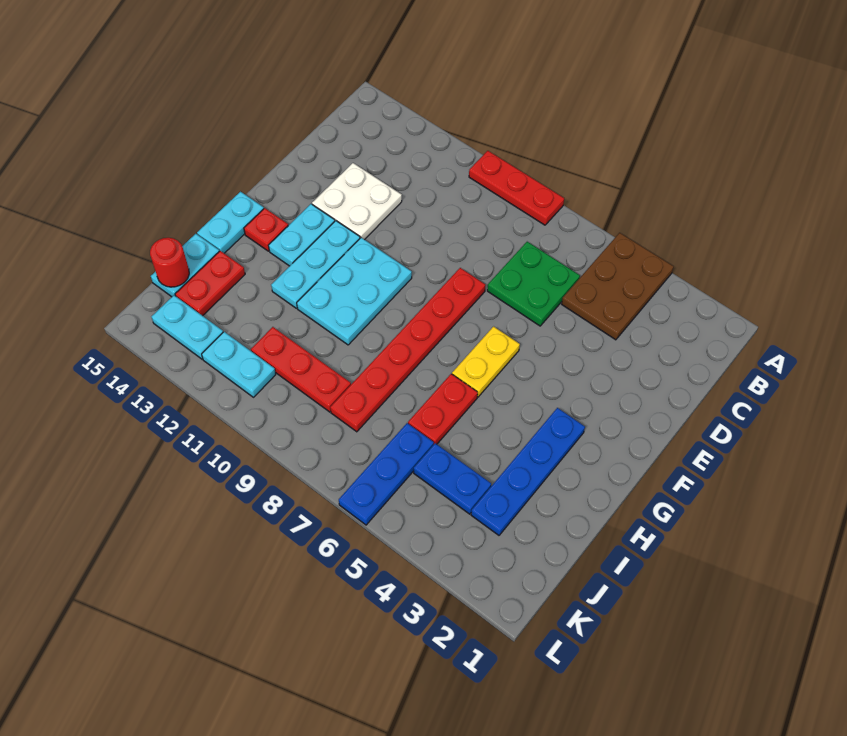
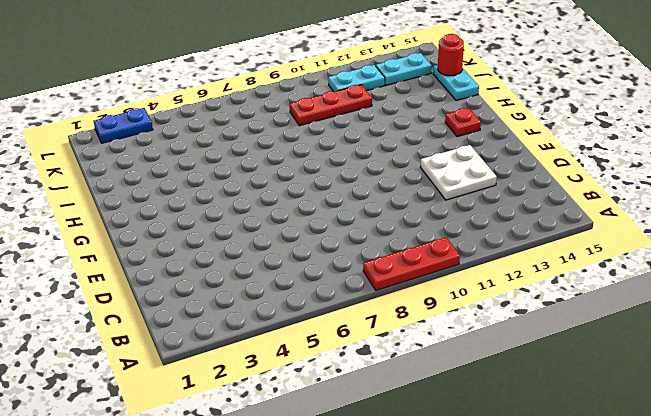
blue plate L2:L3 level 1 -> blue plate J4:J5 level 1
none -> brown plate A4:C5 level 1
none -> green plate C6:D7 level 1
none -> red plate E8:J8 level 1

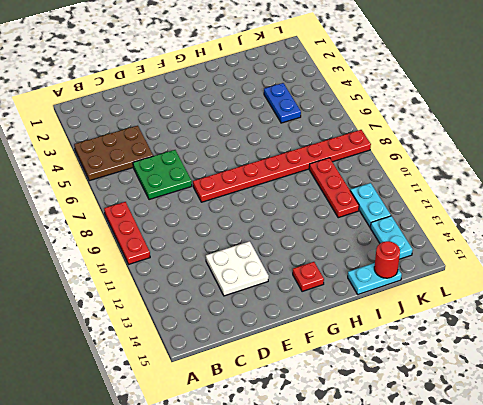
red plate E8:L8 level 1 -> red plate E8:J8 level 1
none -> yellow plate F6:G6 level 1
none -> cyan plate F10:H11 level 1
none -> cyan plate F12:H12 level 1

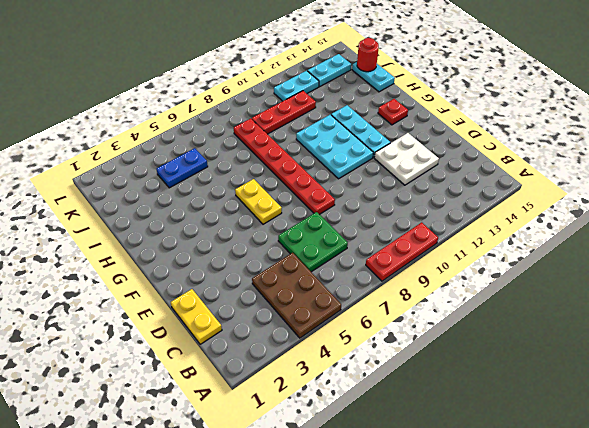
yellow plate C1:D1 level 1 -> none
none -> cyan plate F13:G13 level 1
none -> blue plate G3:J3 level 1
none -> cyan plate G15:H15 level 1

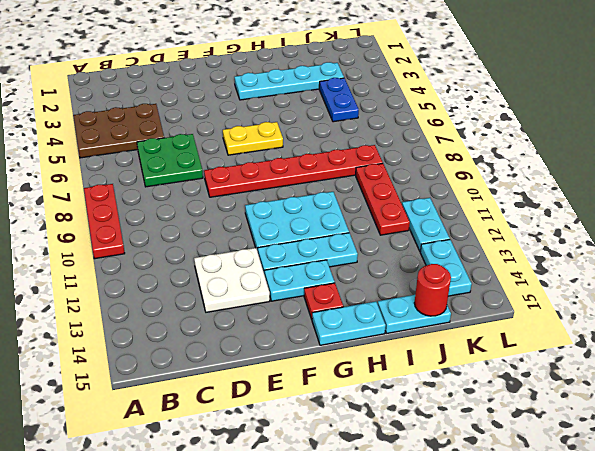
cyan plate G3:J3 level 1 -> blue plate G3:J3 level 1
none -> red plate H6:I6 level 1
none -> red plate I14:J14 level 1
none -> blue plate J6:L6 level 1

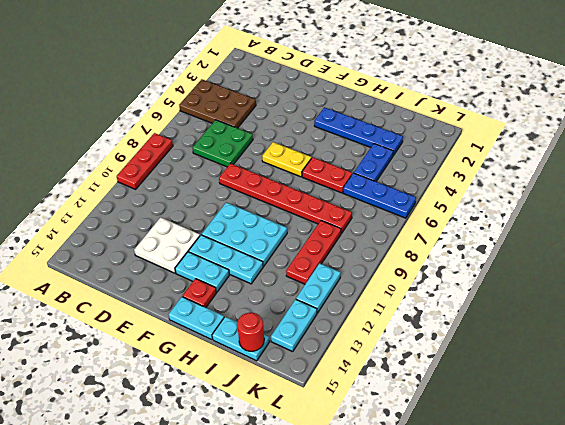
none -> red plate I14:J14 level 1

